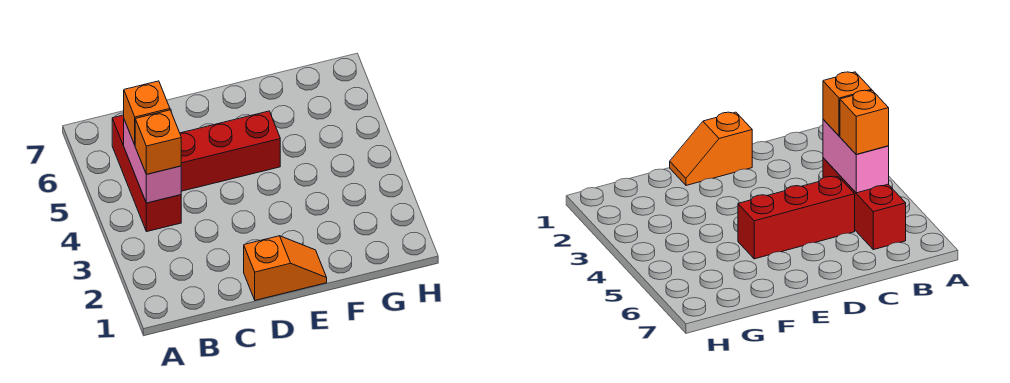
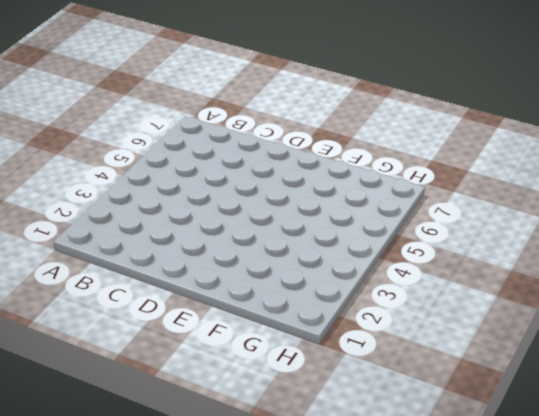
none -> red brick B4:B6 level 1
none -> red brick C5:E5 level 1

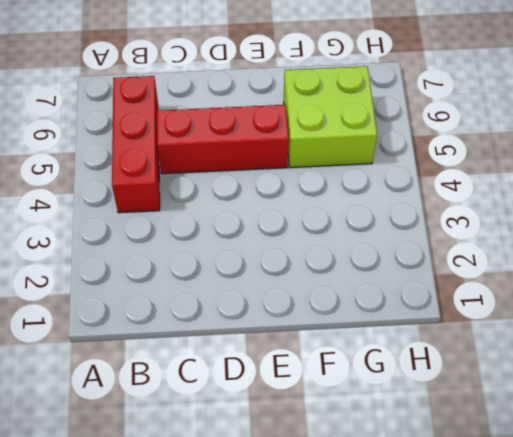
lime brick F5:G6 level 1 -> none
none -> orange slope D1:E1 level 1 top D
none -> pink brick B4:B5 level 2

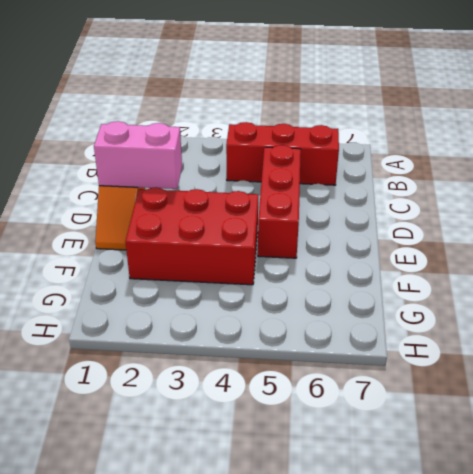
pink brick D1:D2 level 2 -> pink brick B4:B5 level 2
red brick E2:F4 level 1 -> none
none -> orange brick B4 level 3
none -> orange brick B5 level 3

